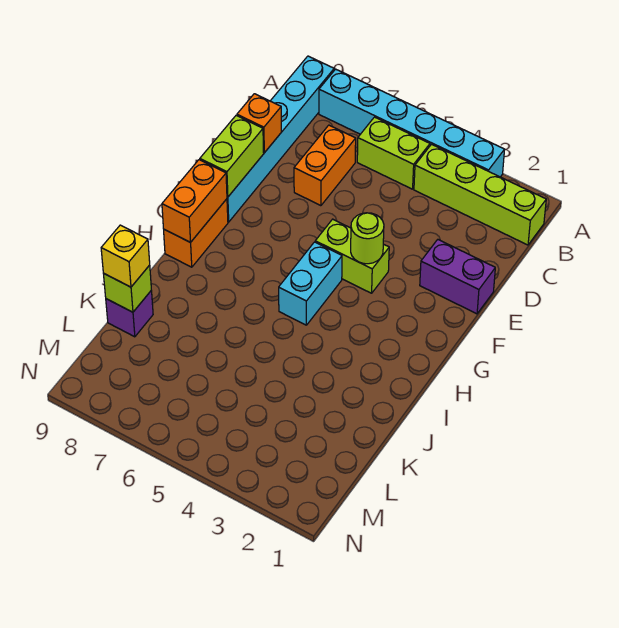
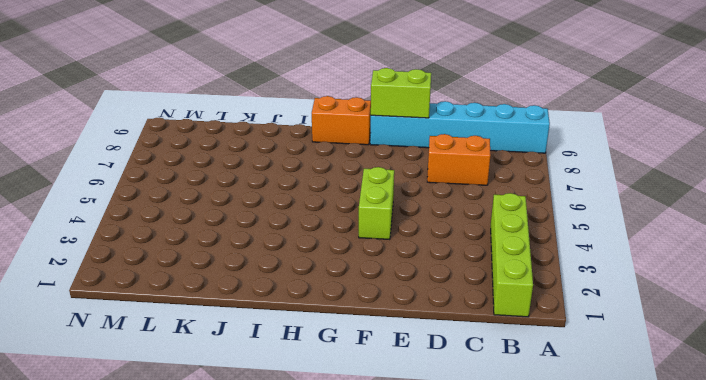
none -> cyan brick A3:A8 level 1
none -> lime brick B5:B6 level 1
none -> purple brick E1:E2 level 1

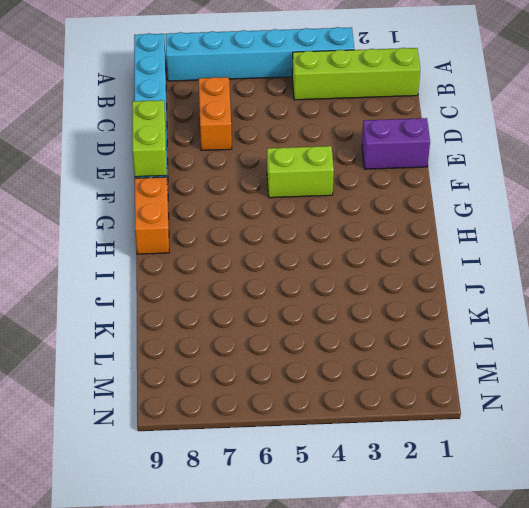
none -> lime brick B5:B6 level 1
none -> cyan brick G5:H5 level 1
none -> purple brick K9 level 1

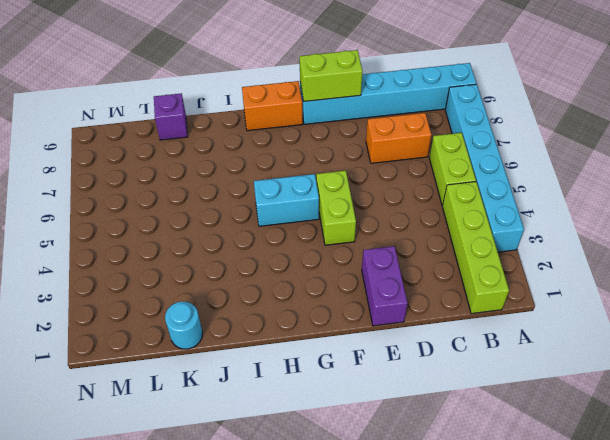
cyan round brick K1 level 1 -> none
none -> orange brick D9 level 2
none -> lime round brick F4 level 2
none -> orange brick G9:H9 level 2

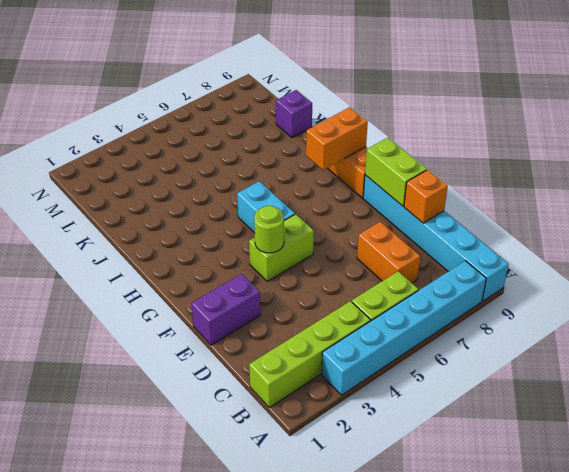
orange brick H8:H9 level 2 -> orange brick G9:H9 level 2
none -> lime brick K9 level 2
none -> yellow brick K9 level 3

